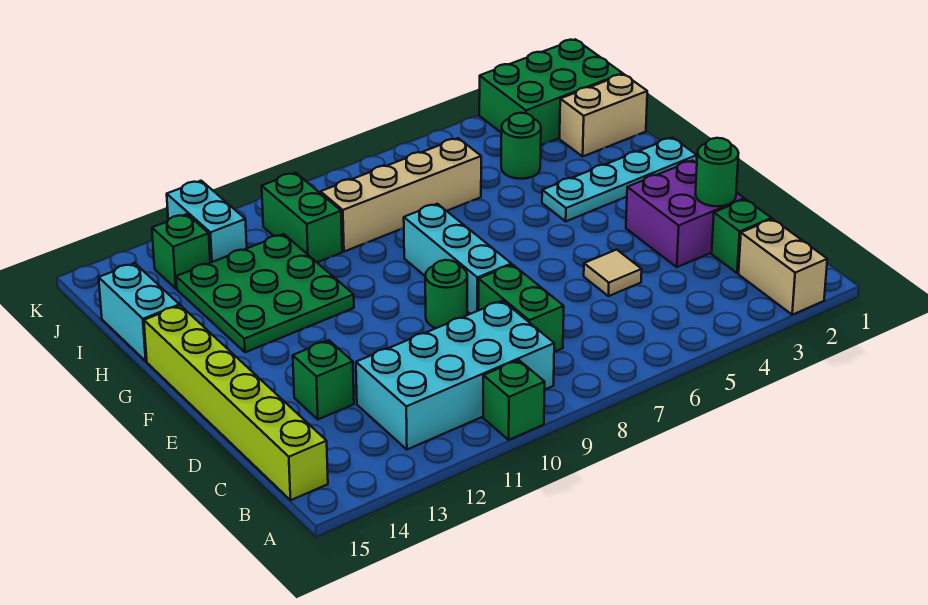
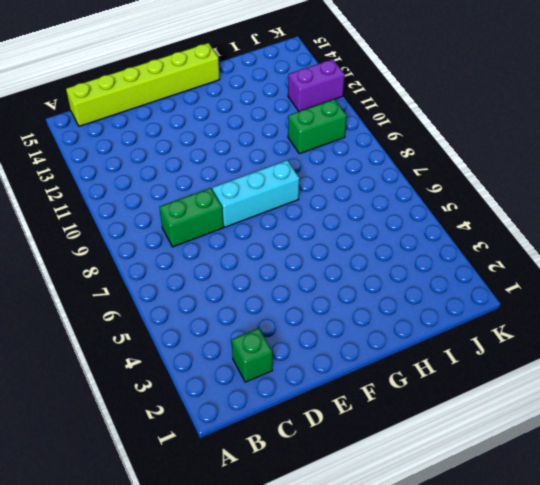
purple brick J12:K12 level 1 -> cyan brick J12:K12 level 1
none -> tan brick A2:B2 level 1
none -> green brick A10 level 1
none -> cyan brick B9:C12 level 1

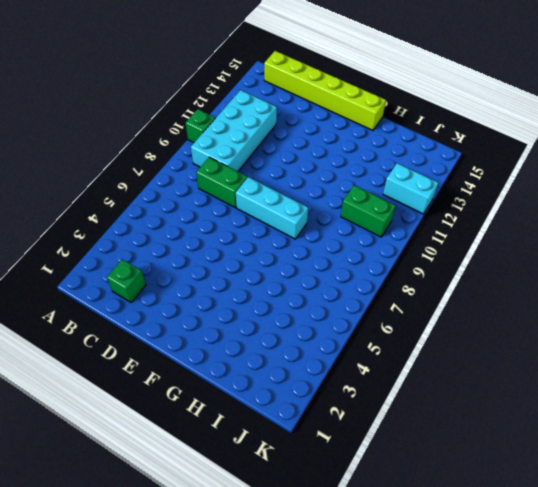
none -> tan brick A2:B2 level 1
none -> purple brick D2:E3 level 1
none -> tan tile D5 level 1

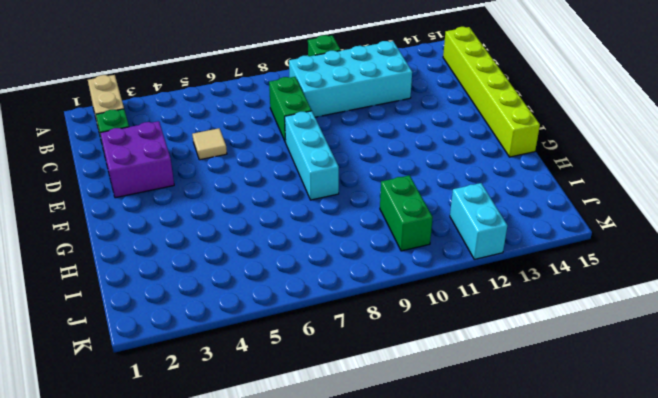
none -> green brick D13 level 1
none -> green round brick E9 level 1
none -> cyan plate G1:G4 level 1

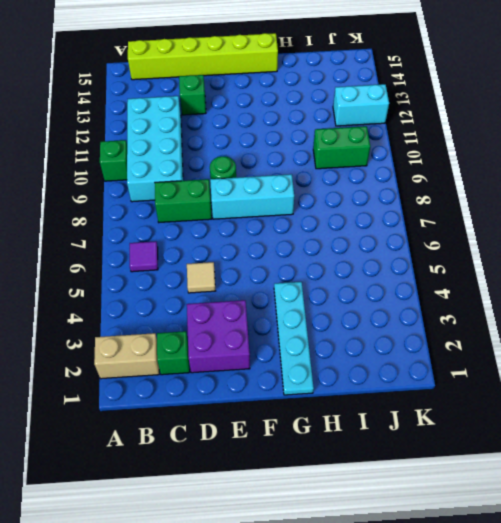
purple tile B6 level 1 -> none
none -> green plate G11:I13 level 1
none -> cyan brick H15:I15 level 1
none -> tan brick I1:I2 level 1

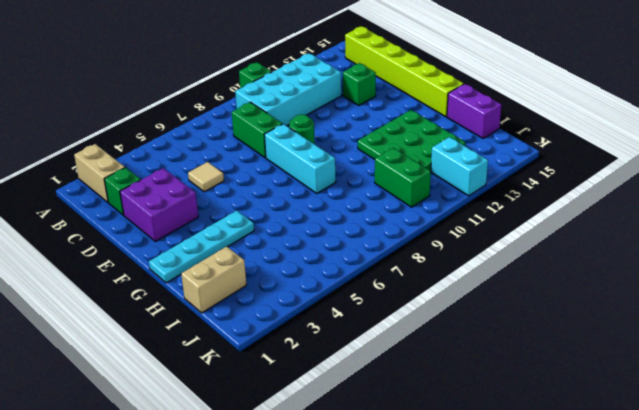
purple brick H15:I15 level 1 -> cyan brick H15:I15 level 1
none -> green round brick I4 level 1
none -> tan brick I6:I9 level 1
none -> green brick J1:K3 level 1

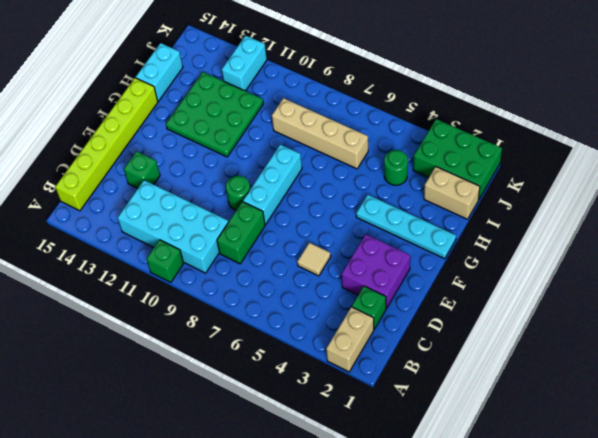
none -> green brick I10:J10 level 1
none -> green brick J13 level 1
none -> green round brick D2 level 2

